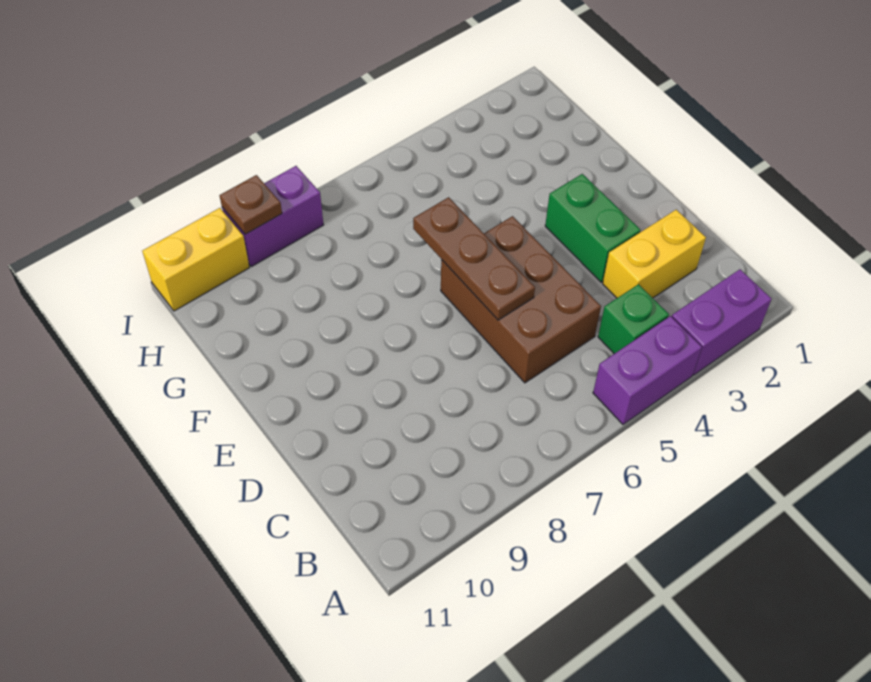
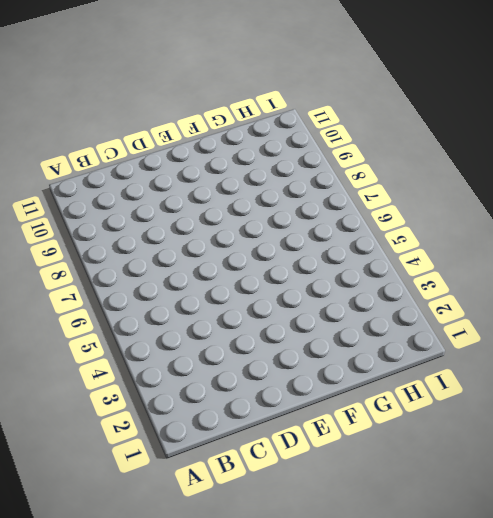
none -> purple brick A2:A3 level 1
none -> purple brick A4:A5 level 1

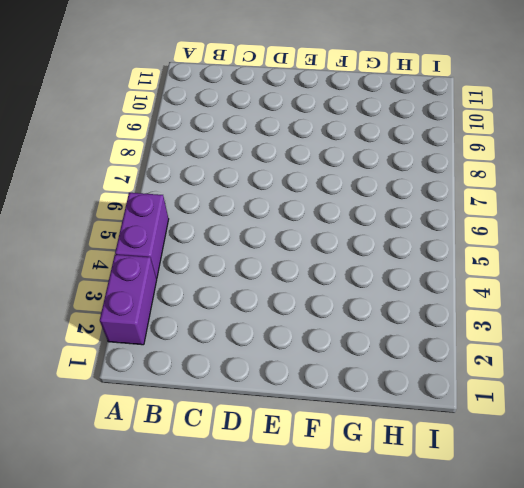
none -> green brick B4 level 1
none -> yellow brick C2:C3 level 1

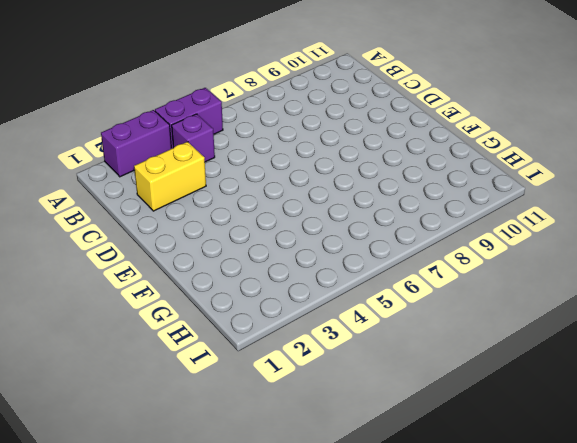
purple brick B4 level 1 -> green brick B4 level 1
none -> brown brick C5:E6 level 1
none -> green brick D3:E3 level 1

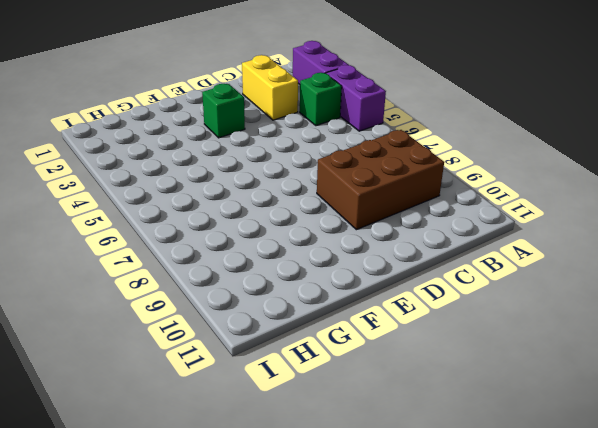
brown brick B8:D9 level 1 -> brown brick C5:E6 level 1
green brick E3 level 1 -> green brick D3:E3 level 1
none -> purple brick I8:I9 level 1
none -> yellow brick I10:I11 level 1

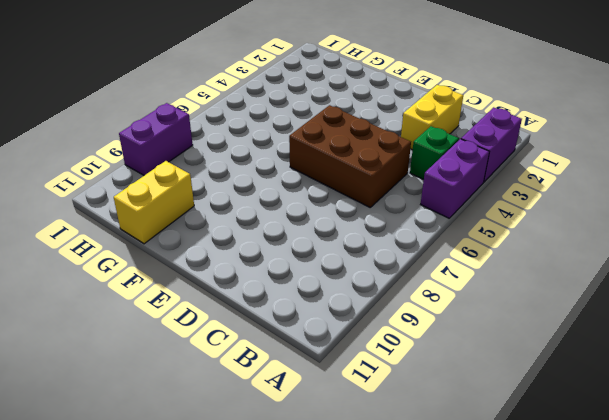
yellow brick G10:G11 level 1 -> yellow brick I10:I11 level 1
none -> green brick D3:E3 level 1
none -> brown plate D6:F6 level 2

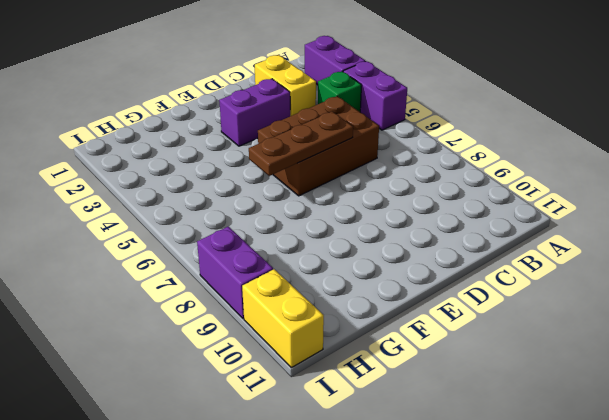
purple brick D3:E3 level 1 -> green brick D3:E3 level 1
none -> brown plate I9 level 2

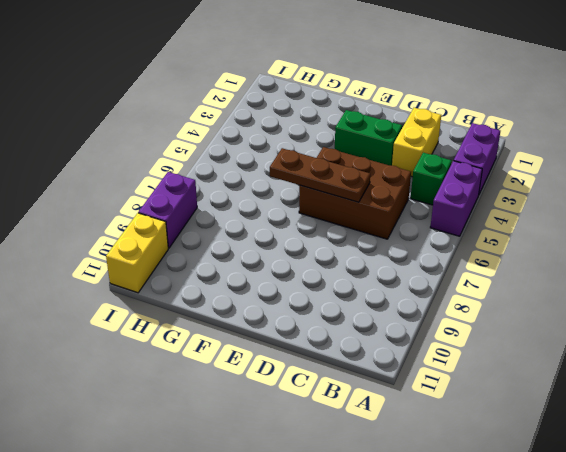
none -> brown plate I9 level 2

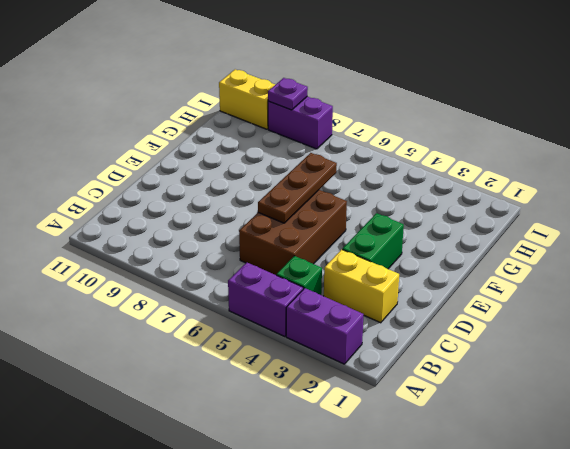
purple plate I9 level 2 -> brown plate I9 level 2

